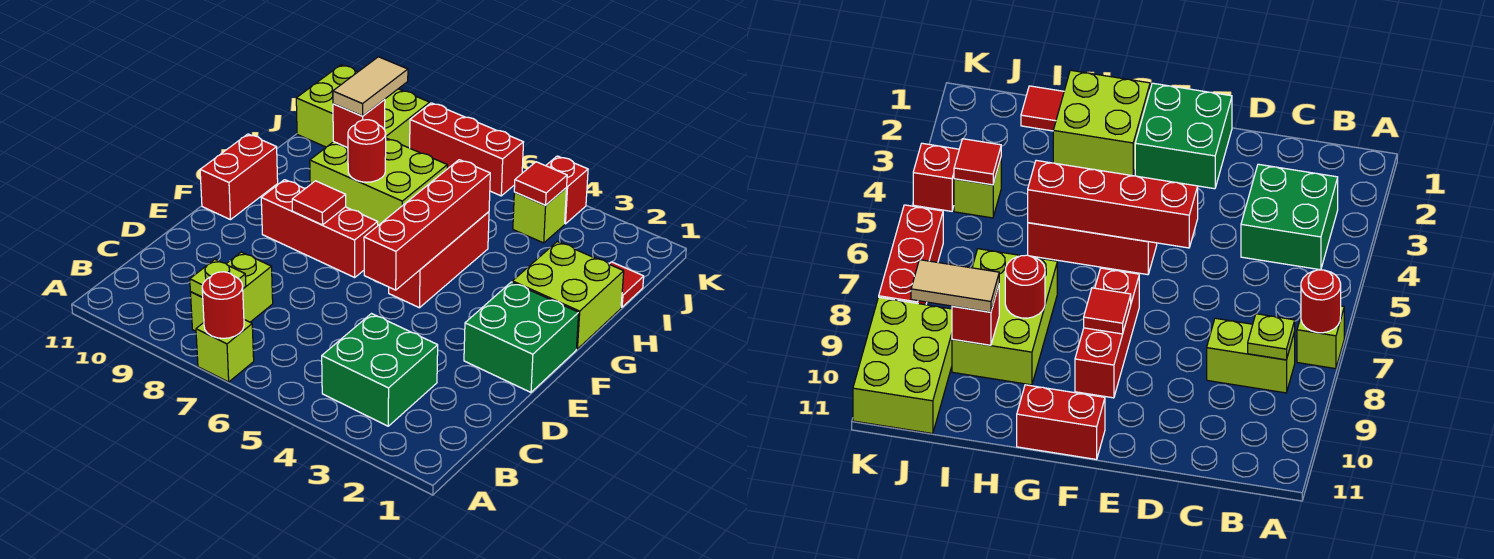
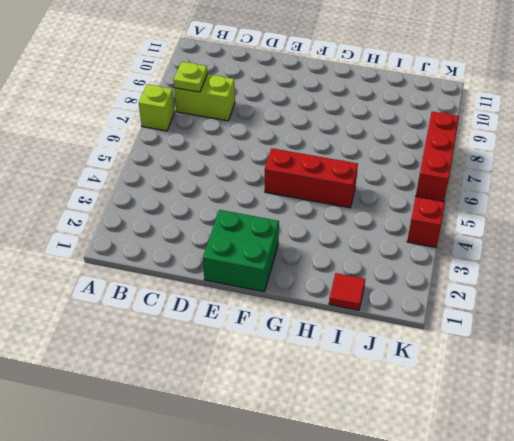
none -> green brick B3:C4 level 1
none -> red brick F7:F9 level 1
none -> red brick F11:G11 level 1

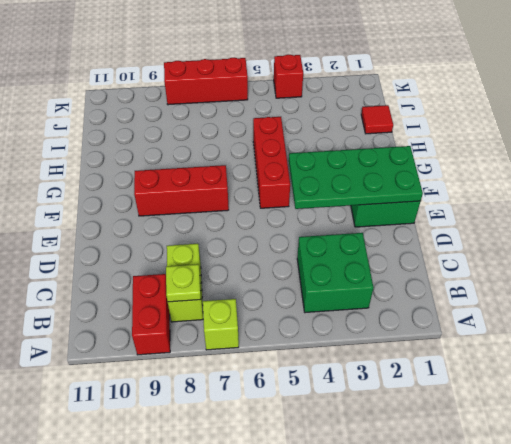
red brick A9:B9 level 1 -> red brick F11:G11 level 1
green plate E1:F4 level 2 -> none
none -> lime brick G1:H2 level 1
none -> lime brick H7:I9 level 1
none -> lime brick J4 level 1

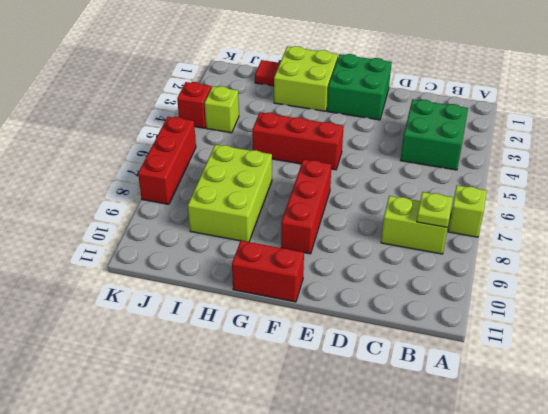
none -> lime brick J9:K11 level 1
none -> red round brick A7 level 2
none -> red brick E5:H5 level 2

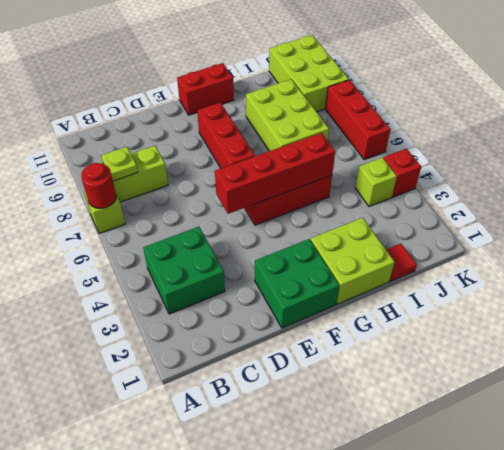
none -> red tile F8 level 2
none -> red round brick H8 level 2
none -> red brick I9 level 2

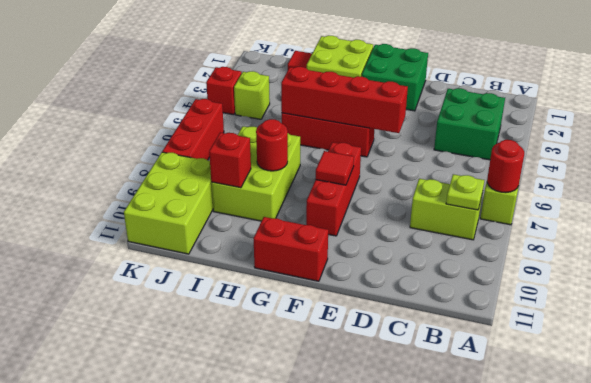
none -> red tile J4 level 2
none -> tan tile I9:J9 level 3

